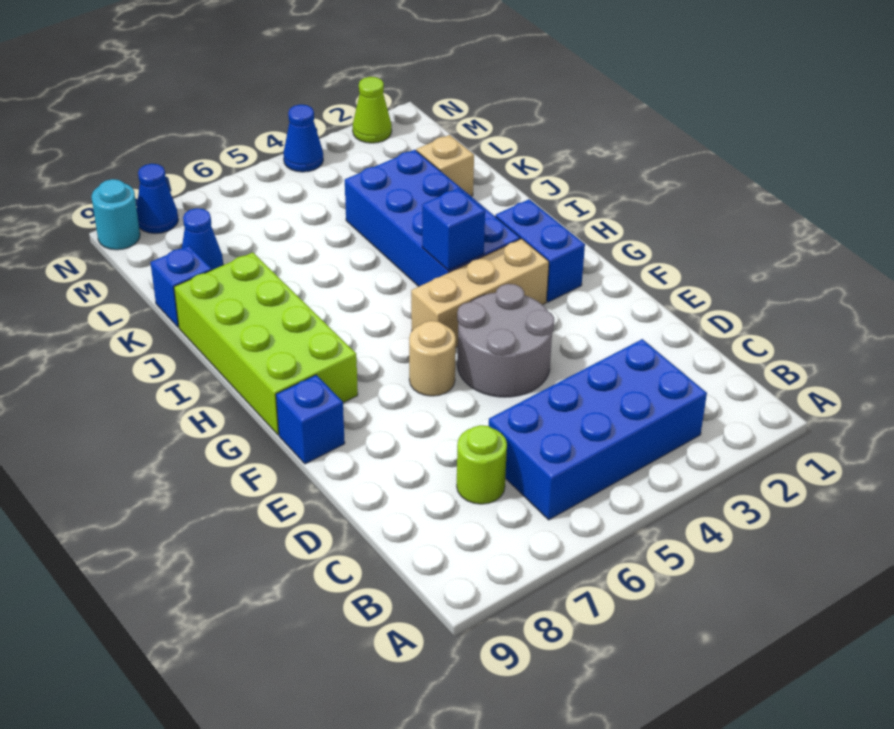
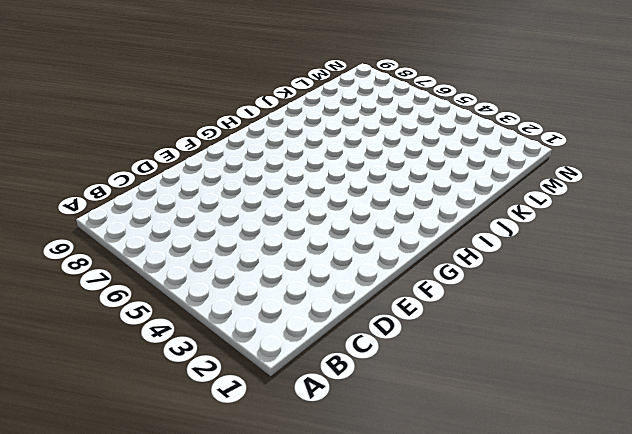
none -> blue brick B3:C6 level 1
none -> lime round brick C7 level 1
none -> grey round brick E4:F5 level 1

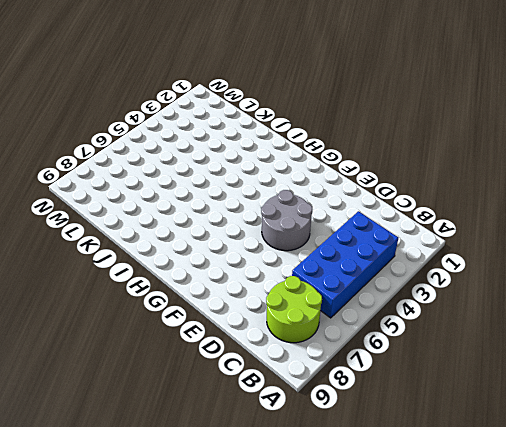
lime round brick B7:C8 level 1 -> lime round brick C7 level 1
none -> tan round brick F6 level 1
none -> blue brick F9 level 1
none -> blue brick G2:H2 level 1

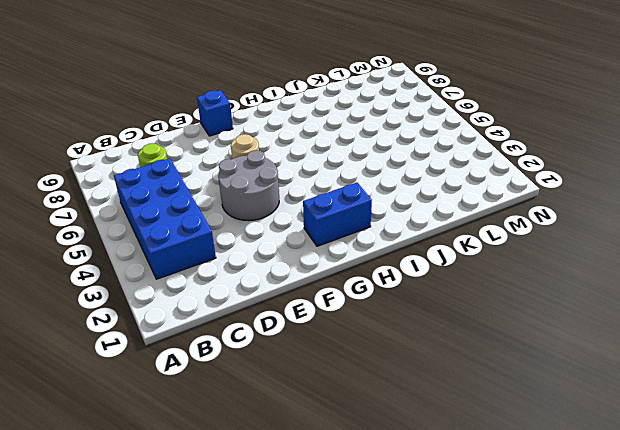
none -> tan brick G3:G5 level 1
none -> lime brick G8:J9 level 1
none -> blue brick H3:K4 level 1

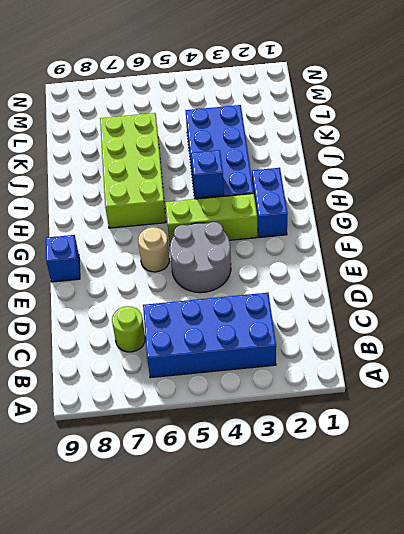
lime brick G3:G5 level 1 -> tan brick G3:G5 level 1
lime brick H6:K7 level 1 -> lime brick G8:J9 level 1
none -> tan brick K2 level 1
none -> blue brick K9 level 1
none -> blue cone L8 level 1

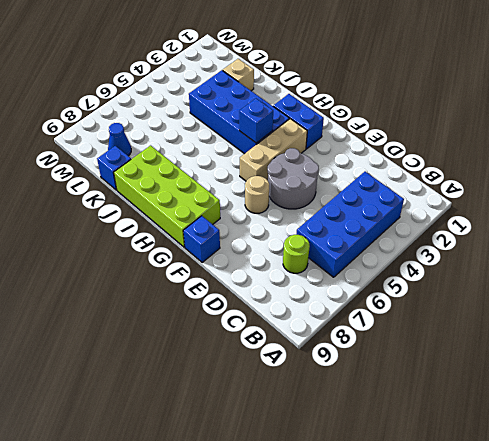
none -> lime cone N2 level 1
none -> blue cone N4 level 1
none -> blue cone N8 level 1

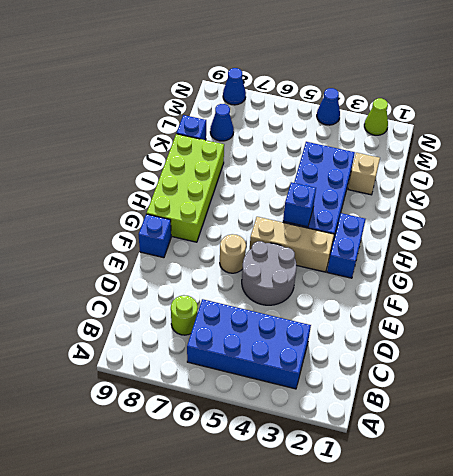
none -> cyan round brick N9 level 1

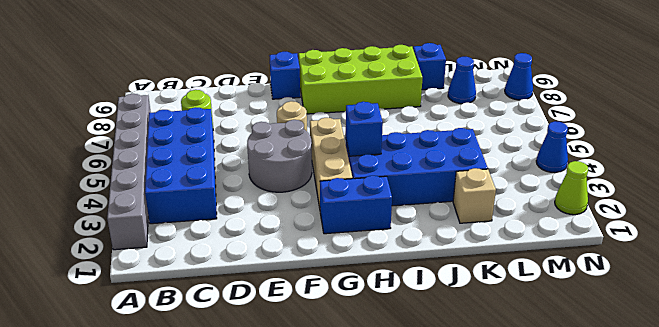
grey brick A2:A7 level 1 -> none
none -> cyan round brick N9 level 1

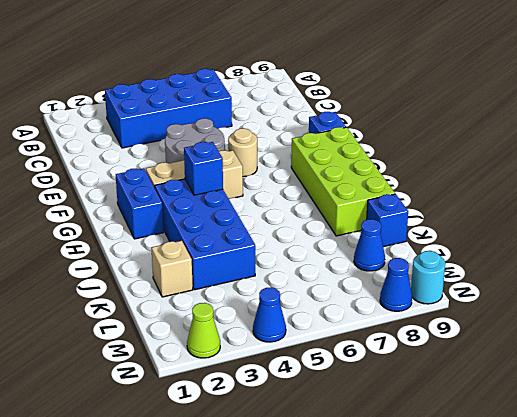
none -> lime round brick C7 level 1

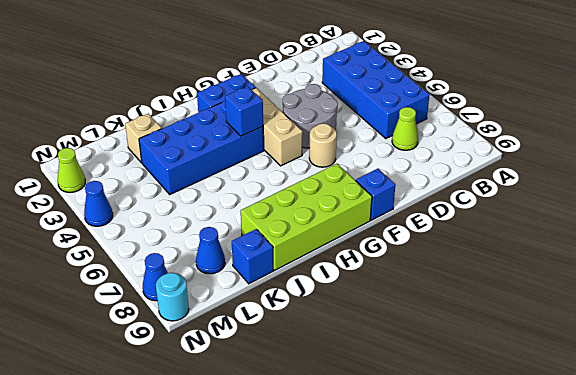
lime cone C7 level 1 -> lime round brick C7 level 1

